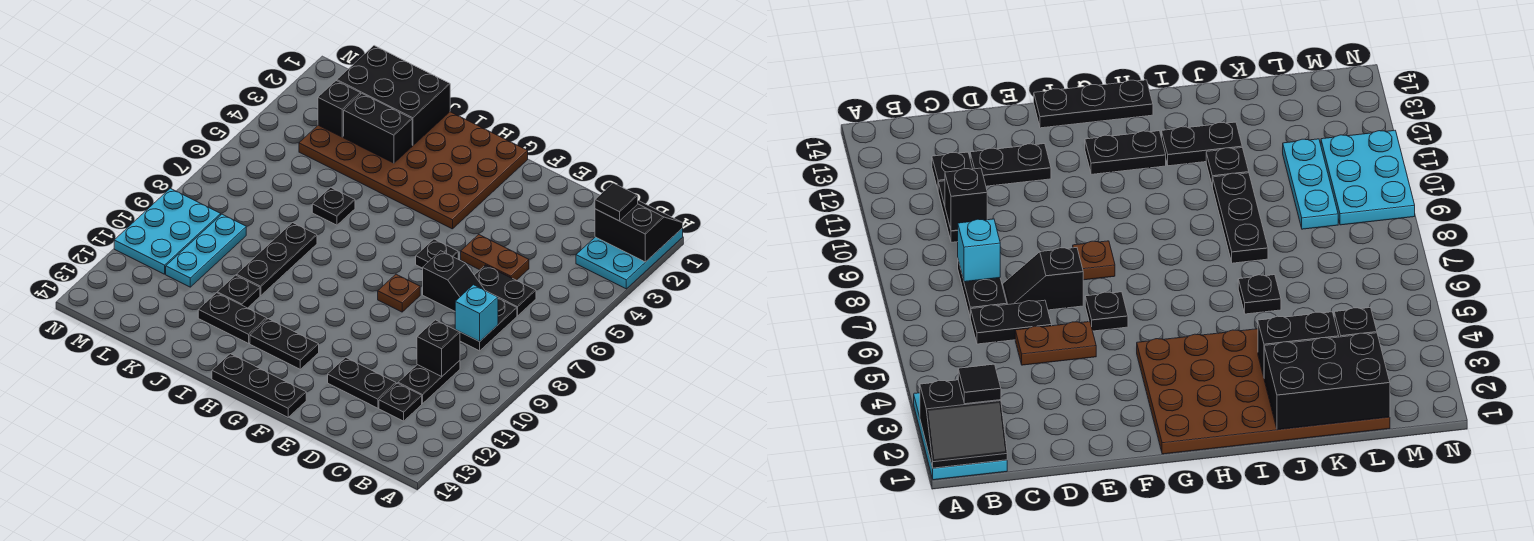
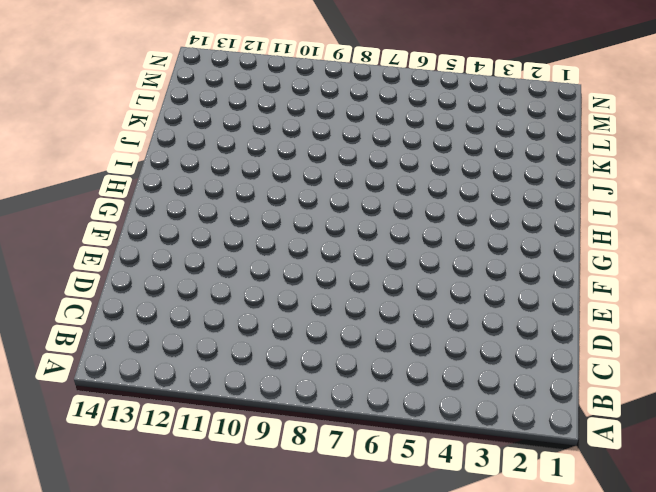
none -> cyan plate A1:B3 level 1
none -> black plate C6:D6 level 1
none -> black plate C7:C8 level 1

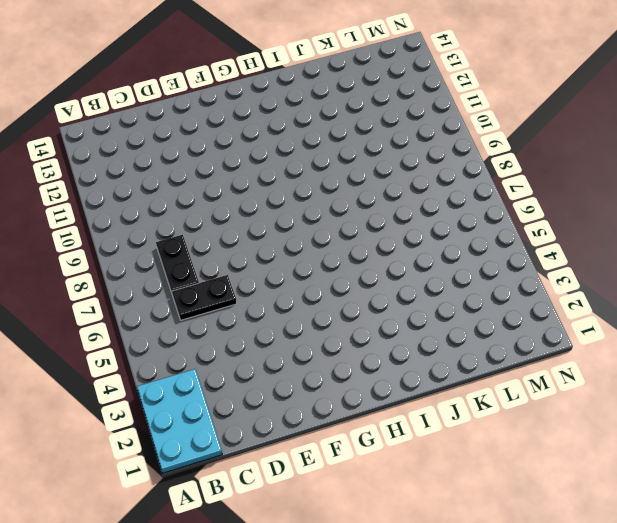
none -> black plate C10:C11 level 1
none -> black plate C12 level 1
none -> brown plate D5:E5 level 1

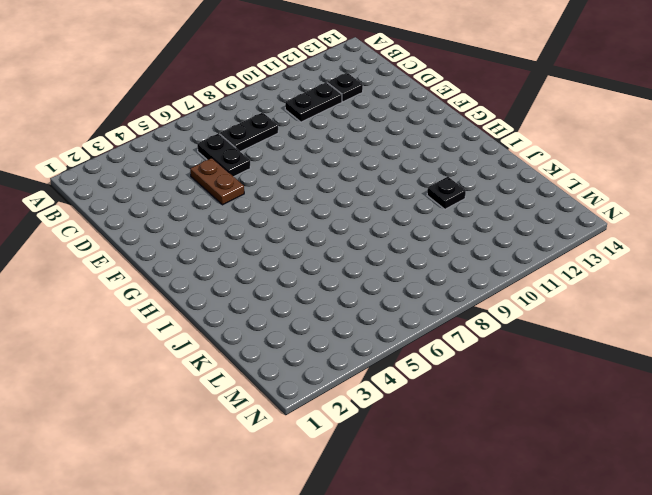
none -> cyan plate A1:B3 level 1
none -> black slope D7:E7 level 1 top E
none -> black plate D12:E12 level 1

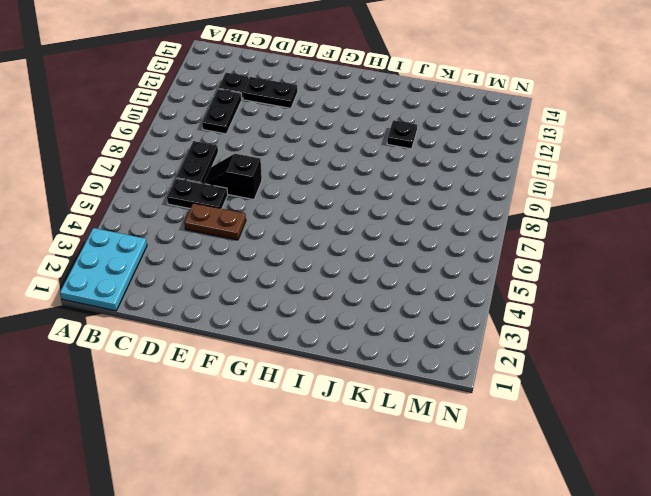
none -> black plate F6 level 1
none -> brown plate F8 level 1
none -> black plate F14:H14 level 1

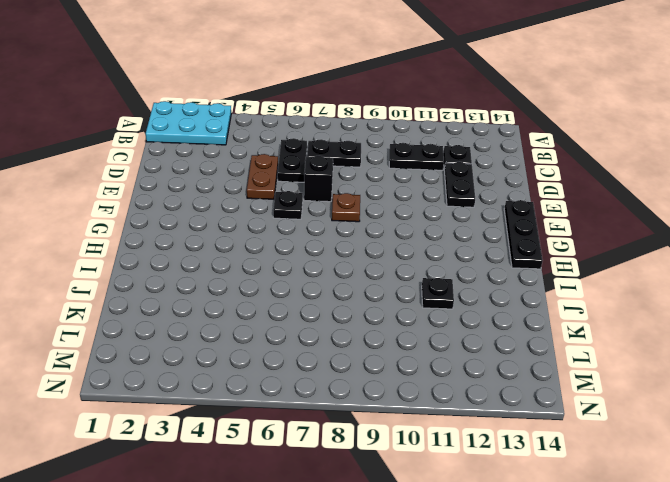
none -> brown plate G1:L4 level 1
none -> black plate G12:H12 level 1
none -> black plate I12:J12 level 1

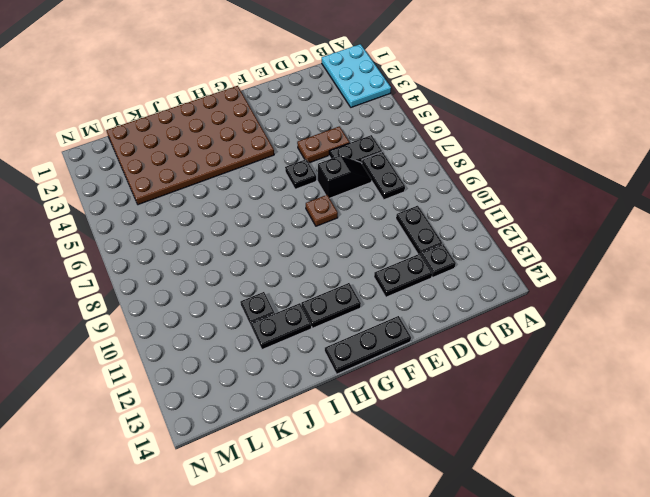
none -> black plate J6 level 1
none -> black plate J8:J10 level 1
none -> cyan plate L9:L11 level 1

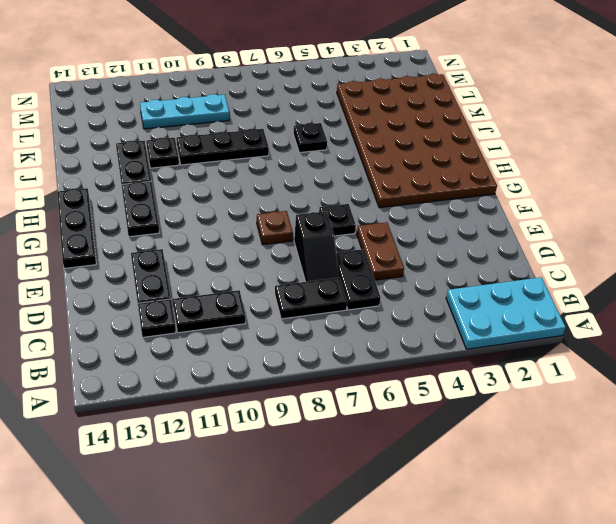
none -> cyan plate M9:N11 level 1
none -> black slope A1:B2 level 2 top 2
none -> cyan brick C8 level 2

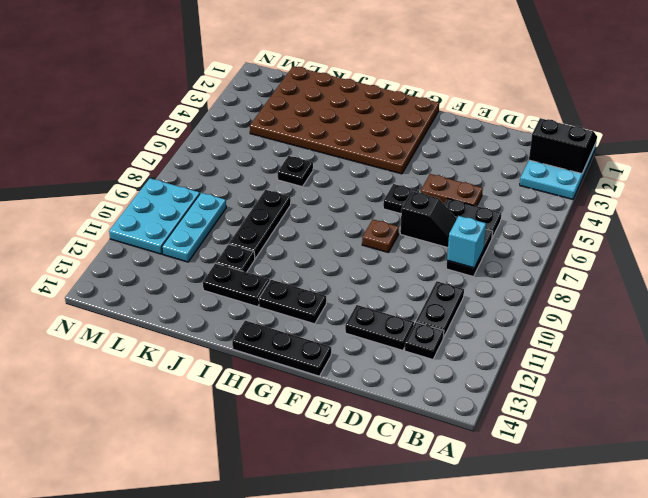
none -> black brick C10 level 2
none -> black brick J1:L2 level 2
none -> black brick J3:K3 level 2

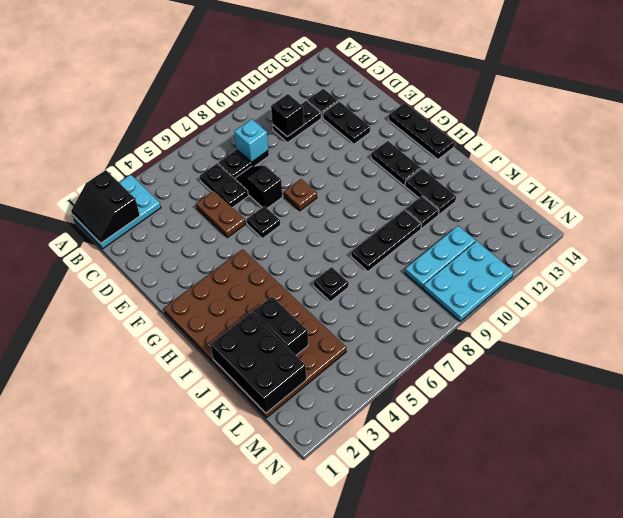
none -> black brick L3 level 2
none -> black tile B2 level 3

